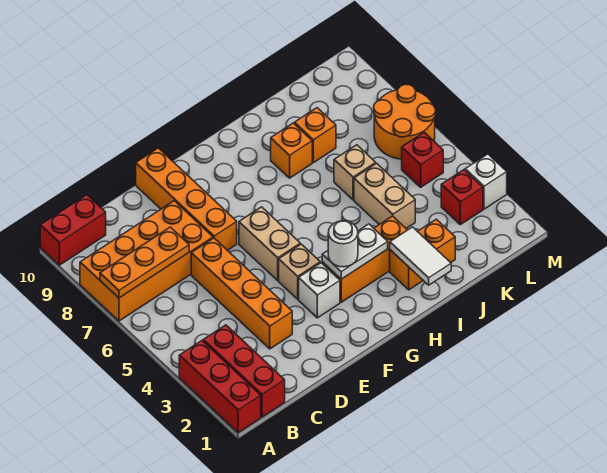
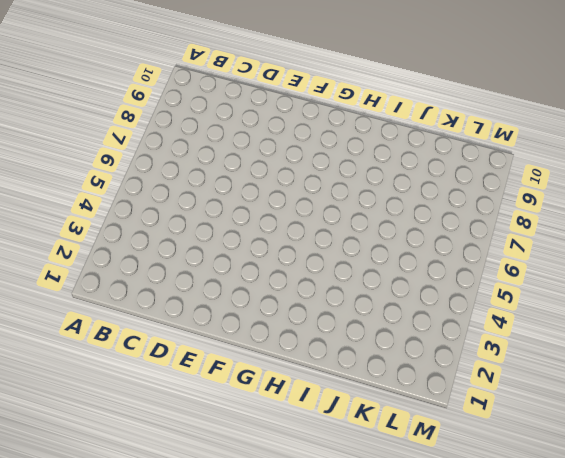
none -> red brick A1:A3 level 1
none -> orange brick A7:D8 level 1
none -> red brick A10:B10 level 1

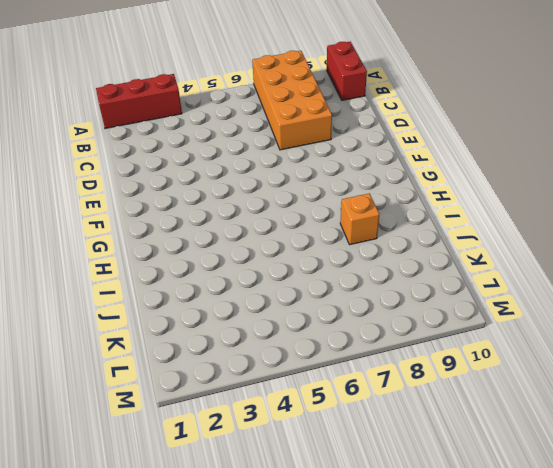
none -> red brick B1:B3 level 1
none -> orange brick D3:D6 level 1
none -> orange brick E7:E10 level 1

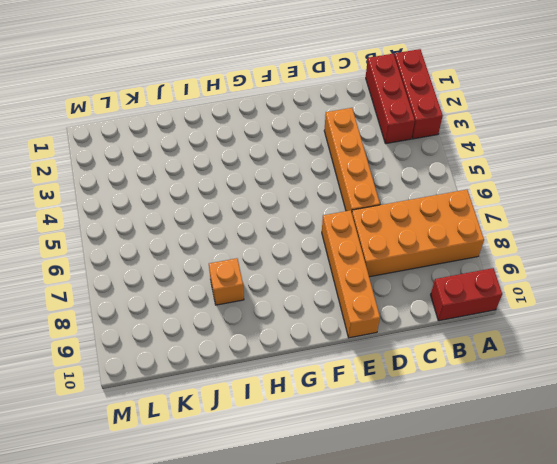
none -> white brick F3 level 1
none -> tan brick F4 level 1
none -> tan brick F5:F6 level 1

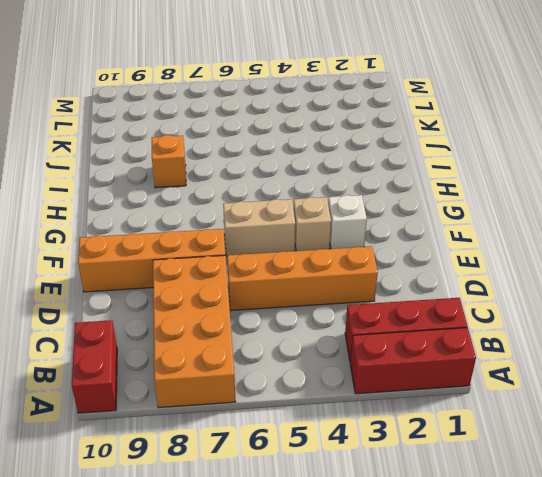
none -> orange brick G3:I3 level 1
none -> orange brick I2:J2 level 1
none -> tan brick J4:J5 level 1

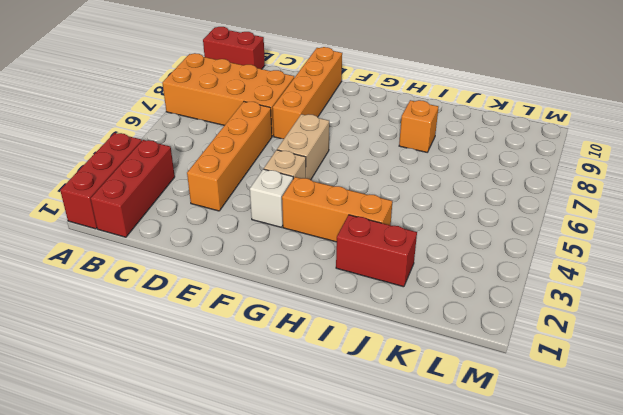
red brick I2:J2 level 1 -> orange brick I2:J2 level 1
none -> tan brick J4:J5 level 1
none -> tan brick J6 level 1
none -> orange brick J8 level 1

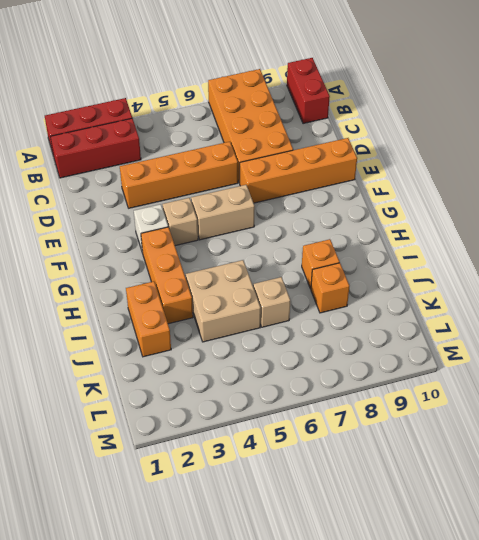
tan brick I4:J5 level 1 -> tan brick J4:J5 level 1
none -> red brick L3 level 1
none -> red brick L5 level 1
none -> orange round brick L6:M7 level 1

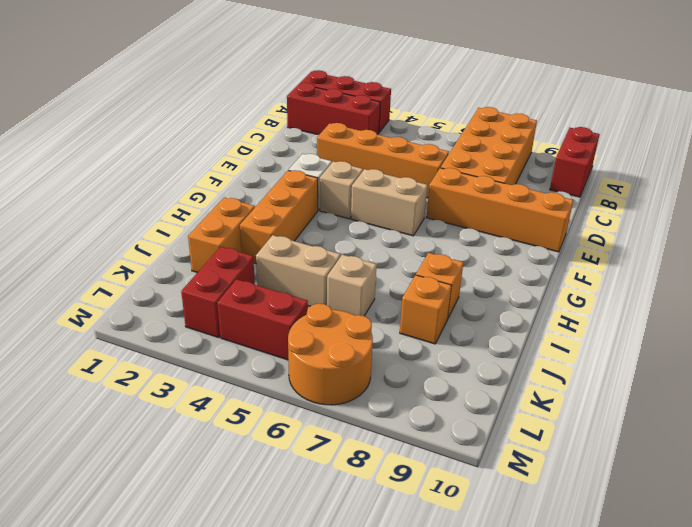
red brick K3:L3 level 1 -> red brick L3 level 1
red brick L4:L5 level 1 -> red brick L5 level 1
none -> white brick M3 level 1
none -> orange plate A7:C7 level 2
none -> white plate G3:H3 level 2

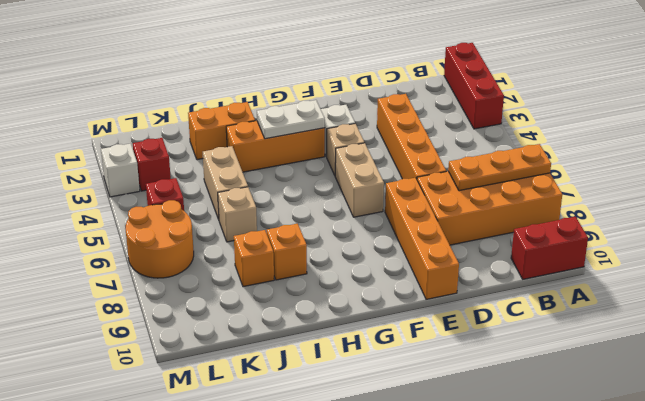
none -> red brick B1:B3 level 1
none -> white tile I1:I2 level 2
none -> white round brick G3 level 3

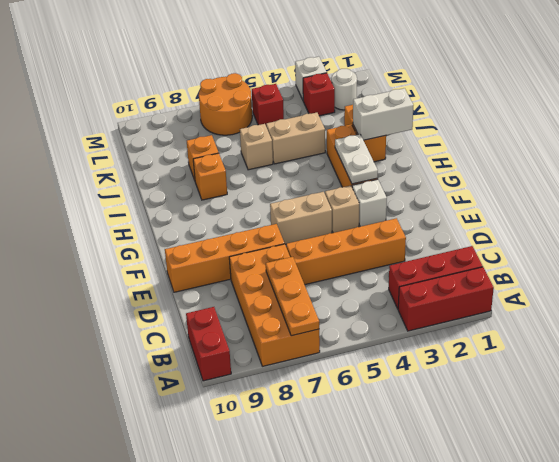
white brick I1:I2 level 2 -> white tile I1:I2 level 2
white round brick L2 level 1 -> white round brick G3 level 3

